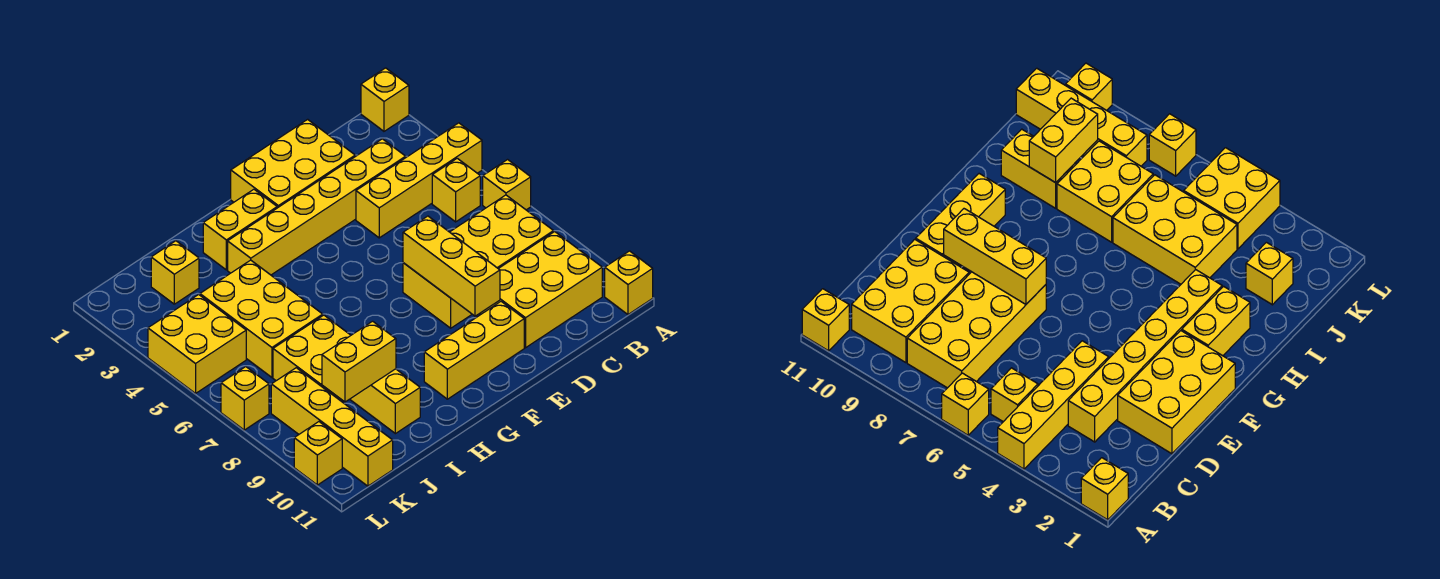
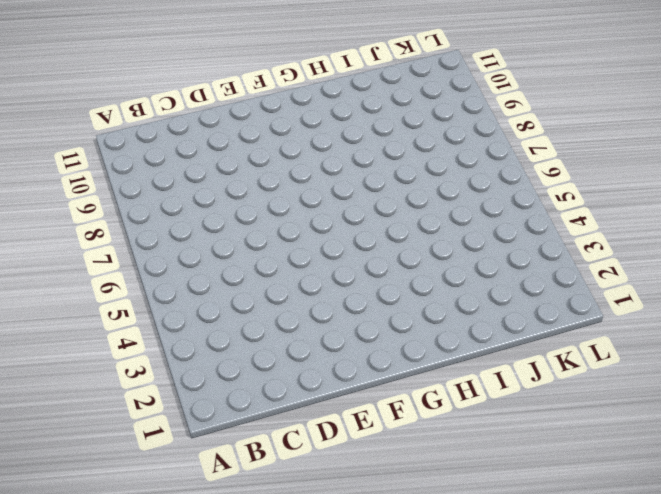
none -> yellow brick A1 level 1
none -> yellow brick A4:D4 level 1
none -> yellow brick A6 level 1

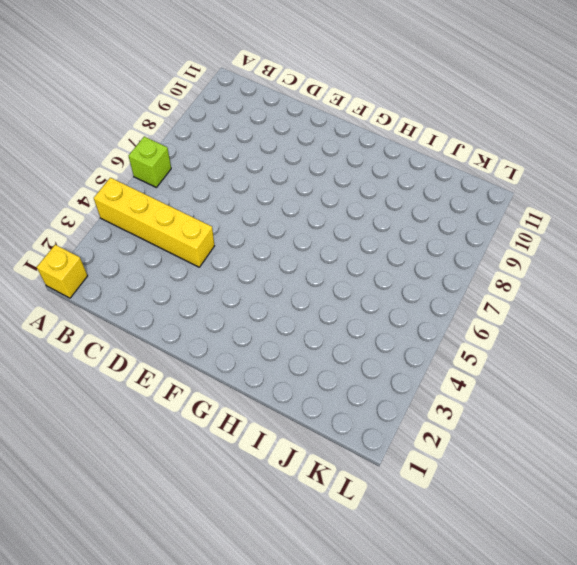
lime brick A6 level 1 -> yellow brick A6 level 1
none -> yellow brick A11 level 1
none -> yellow brick B5 level 1
none -> yellow brick B7:E8 level 1

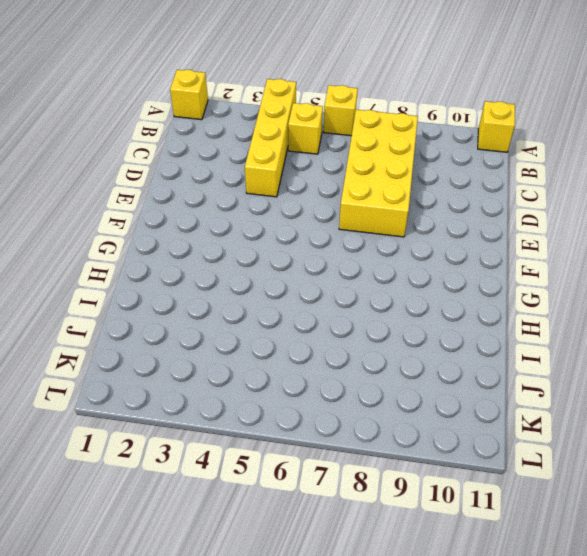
none -> yellow brick B9:D10 level 1
none -> yellow brick C3:H3 level 1
none -> yellow brick D1:F2 level 1

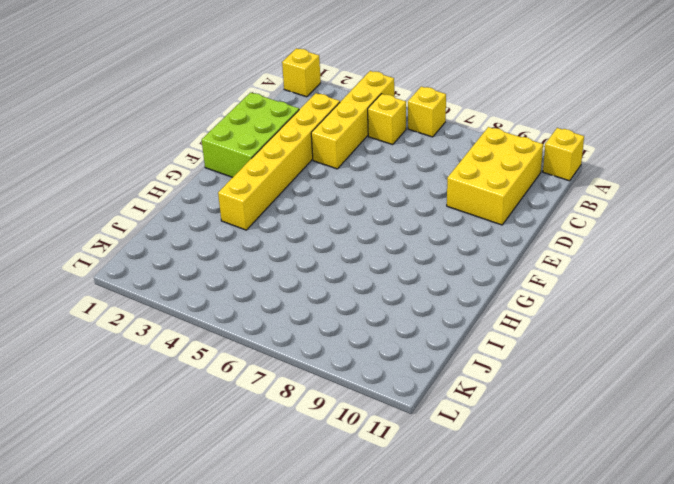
lime brick D1:F2 level 1 -> yellow brick D1:F2 level 1
none -> yellow brick B7:E8 level 1
none -> yellow brick E10:G10 level 1
none -> yellow brick G2:H2 level 1

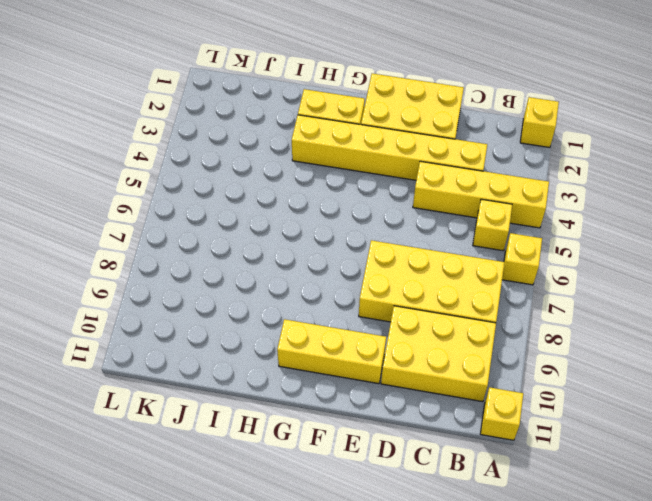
none -> yellow brick I4:J6 level 1
none -> yellow brick I7:J8 level 1
none -> yellow brick I9:I10 level 1

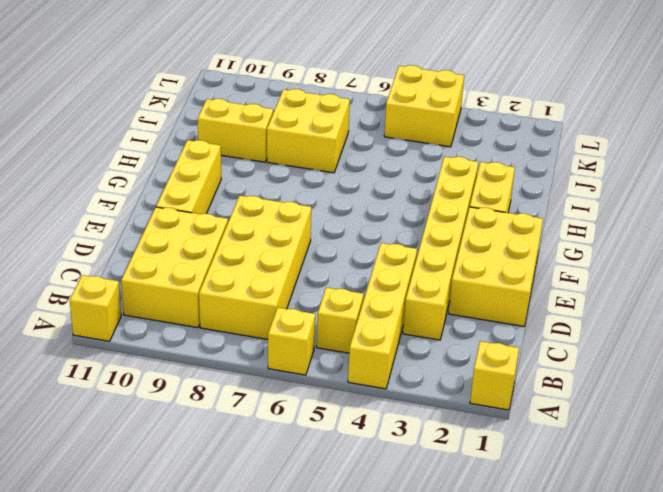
none -> yellow brick I4:J6 level 1
none -> yellow brick J2 level 1
none -> yellow brick K8:K11 level 1

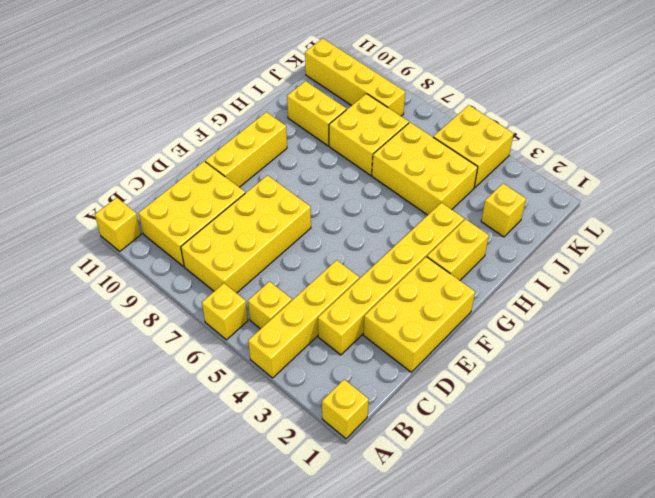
none -> yellow brick L7 level 1
none -> yellow brick L10 level 1
none -> yellow brick E7:E9 level 2

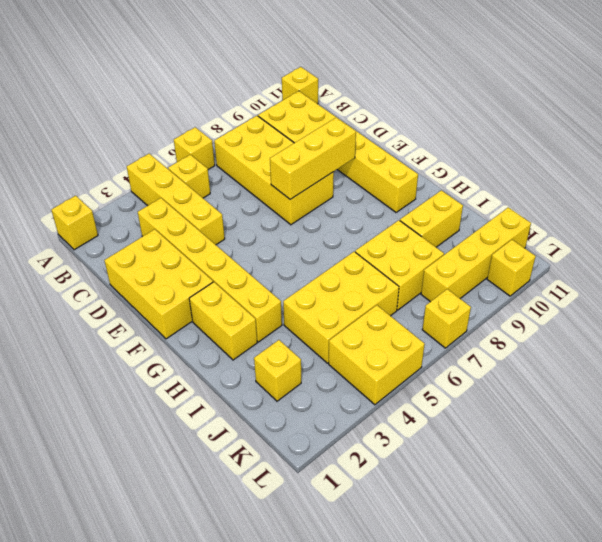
none -> yellow brick I9:J9 level 2

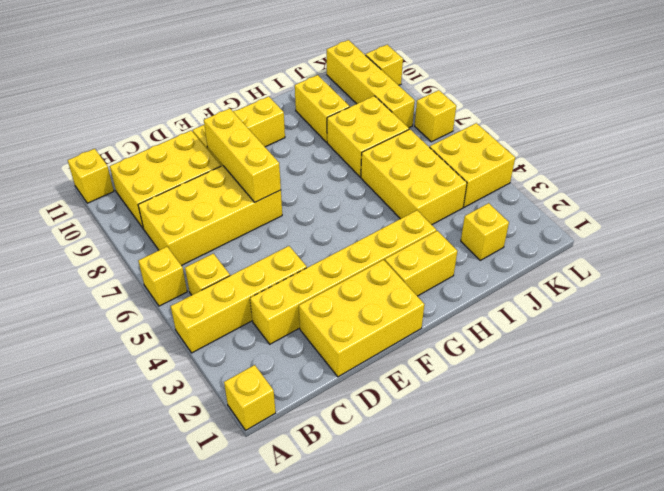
none -> yellow brick I9:J9 level 2

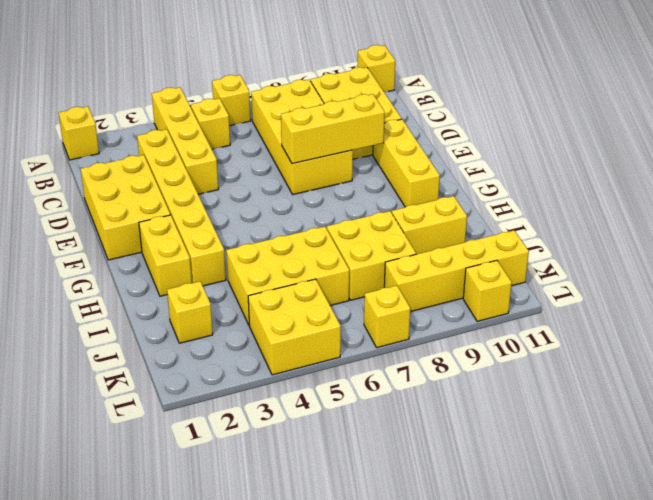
none -> yellow brick I9:J9 level 2

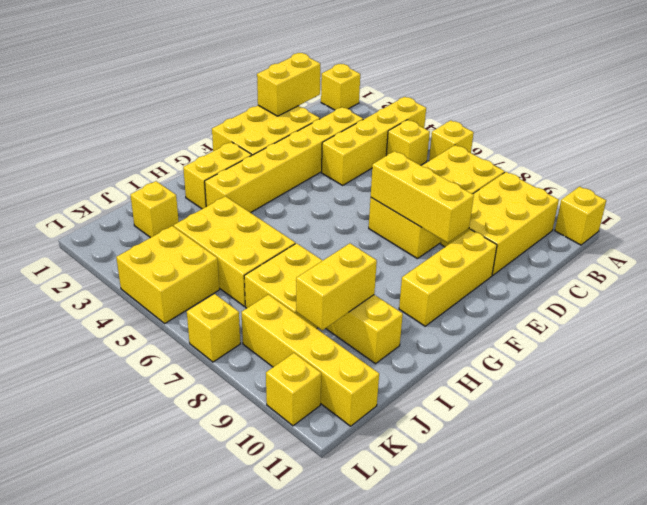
yellow brick C1:D1 level 2 -> none

